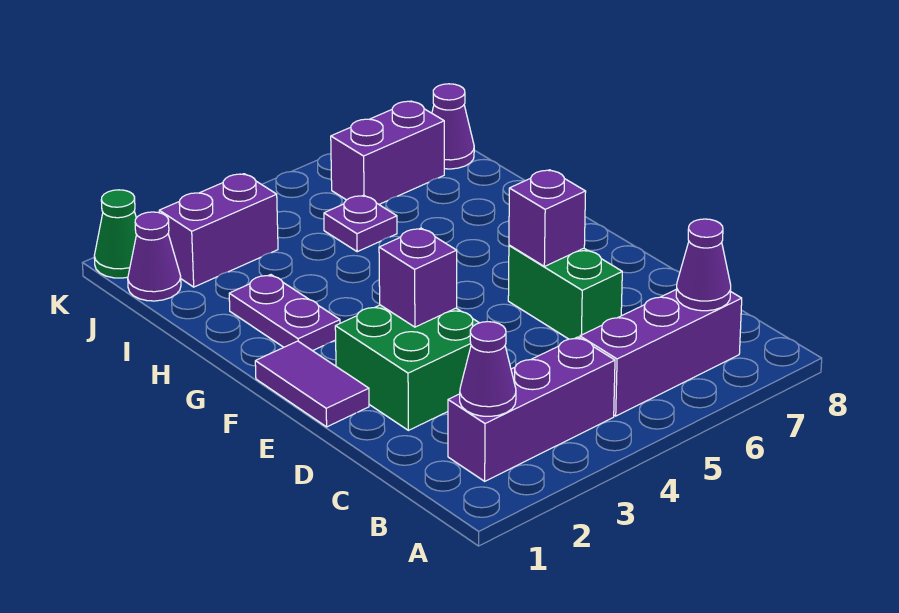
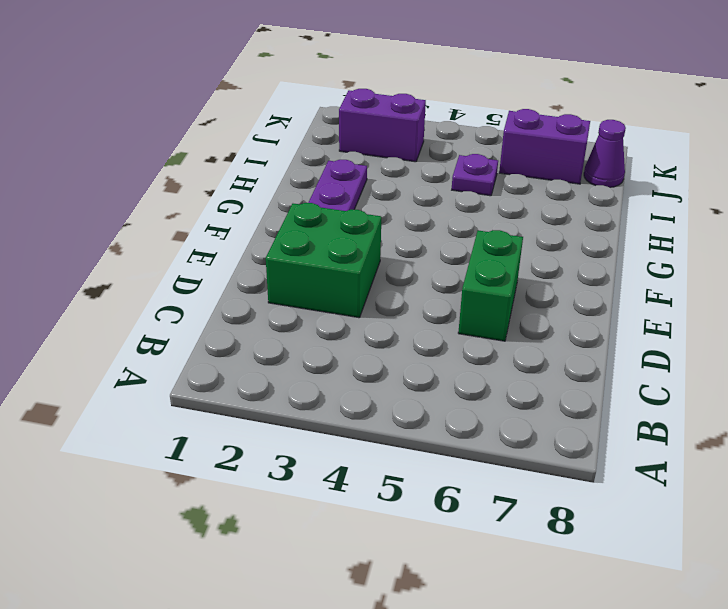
none -> purple brick B2:B4 level 1
none -> purple brick B5:B7 level 1
none -> purple tile E1:F1 level 1

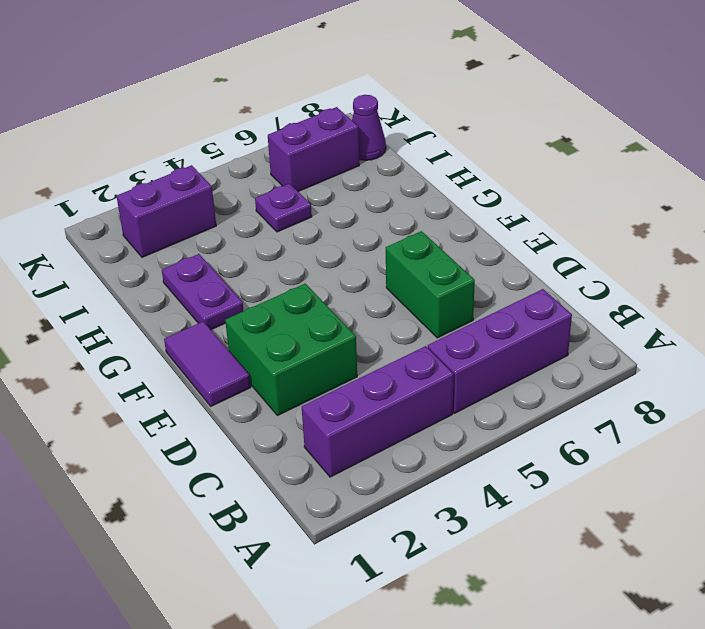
none -> purple cone J1 level 1
none -> green cone K1 level 1
none -> purple cone B2 level 2

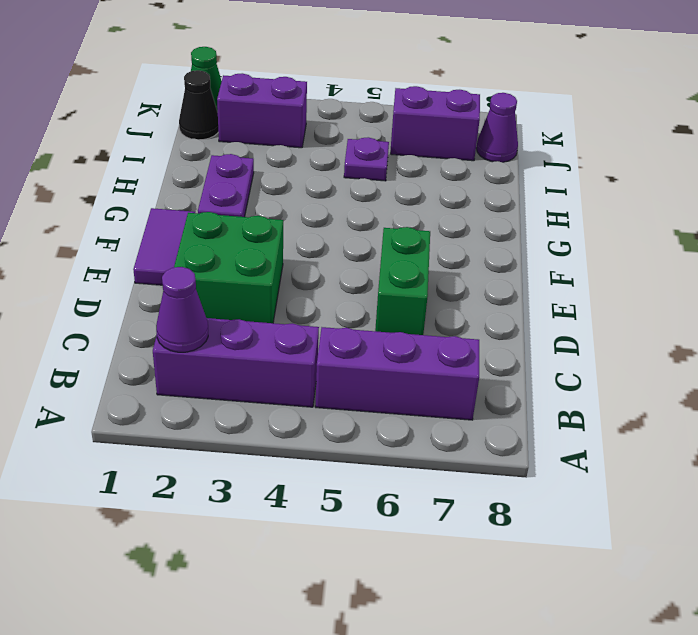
black cone J1 level 1 -> purple cone J1 level 1
none -> purple cone B7 level 2
none -> purple brick E3 level 2
none -> purple brick E6 level 2

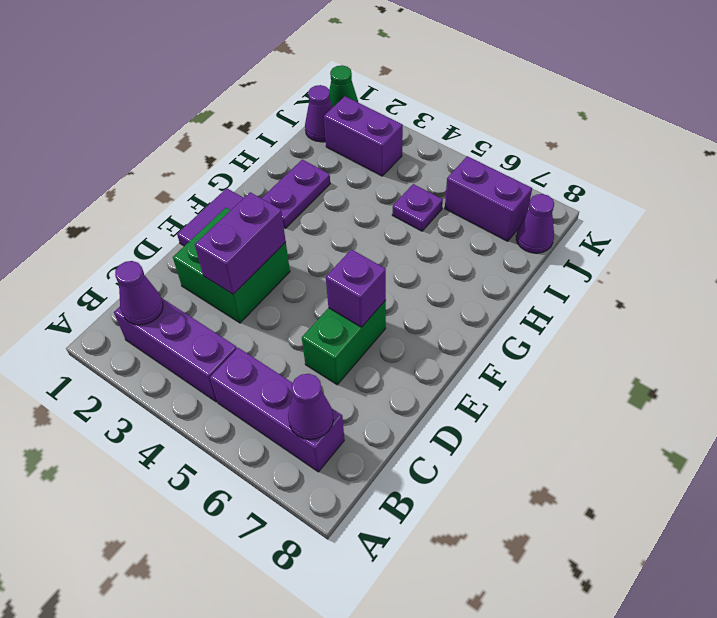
purple brick D3:E3 level 2 -> purple brick E3 level 2

